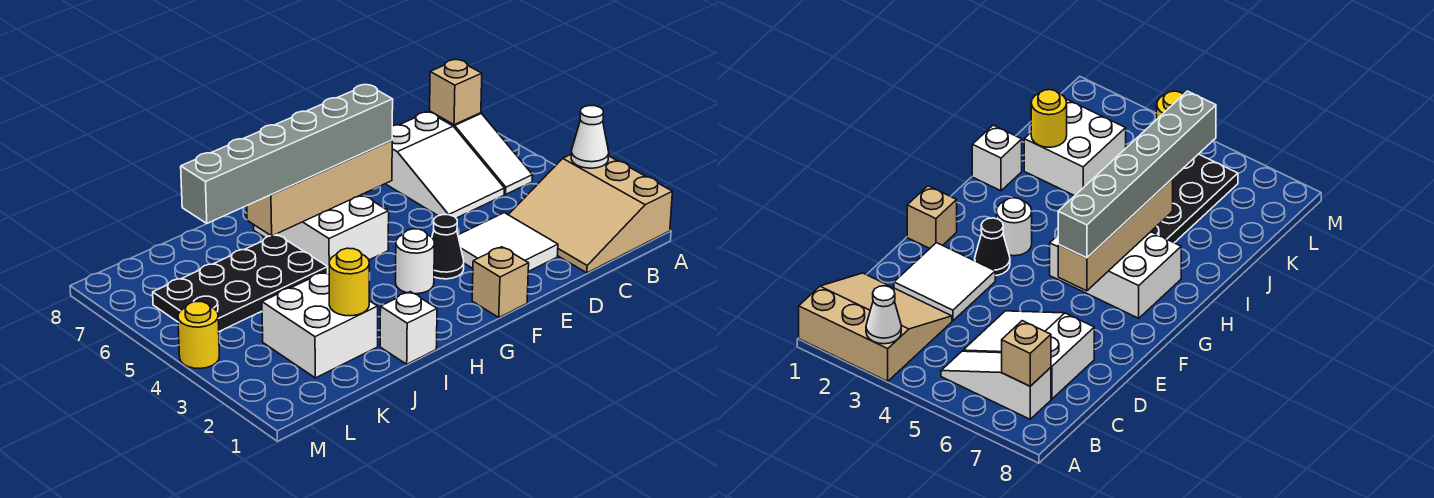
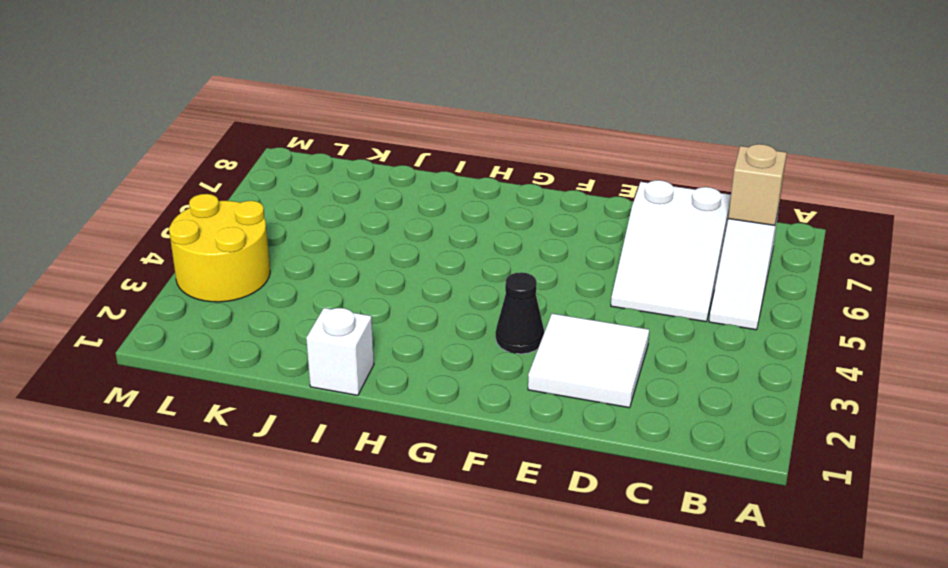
yellow round brick L3:M4 level 1 -> yellow round brick M4 level 1
none -> tan slope A1:C3 level 1 top A
none -> tan brick F1 level 1
none -> white round brick G3 level 1

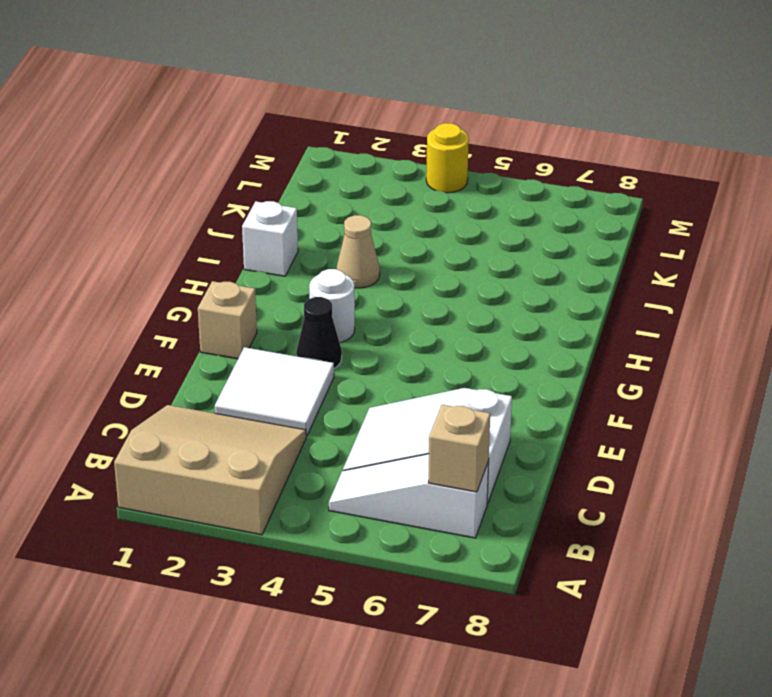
tan cone I3 level 1 -> none
none -> white brick G5:H7 level 1
none -> black plate I5:L6 level 1
none -> white brick J2:K3 level 1

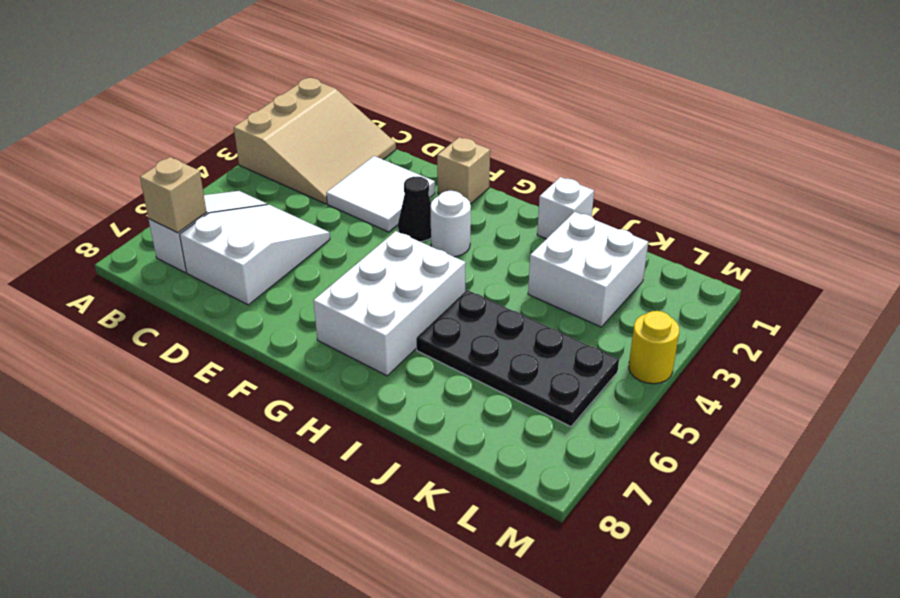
none -> white cone A3 level 2
none -> tan brick F6:I6 level 2
none -> yellow round brick J2 level 2

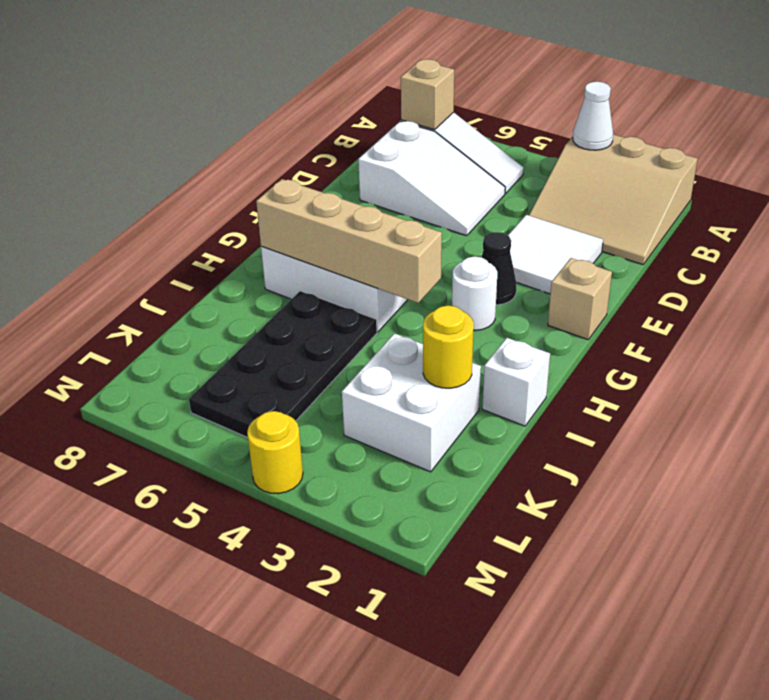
tan brick H4:H7 level 2 -> tan brick F6:I6 level 2
none -> grey brick F6:K6 level 3

